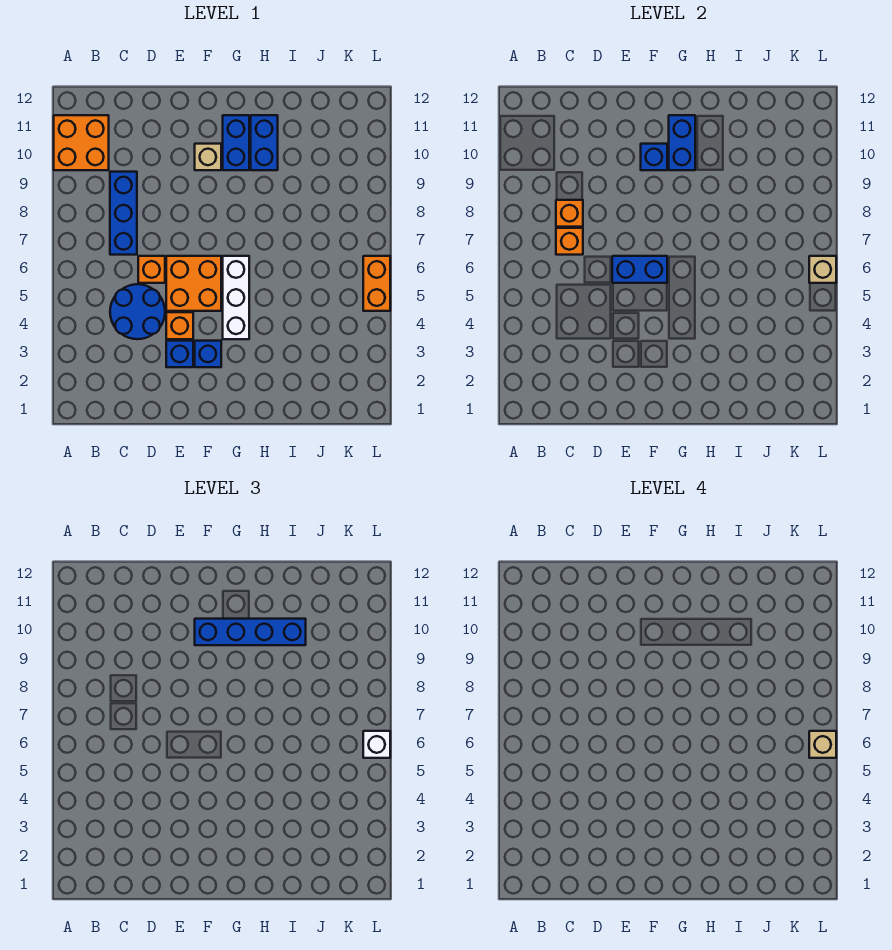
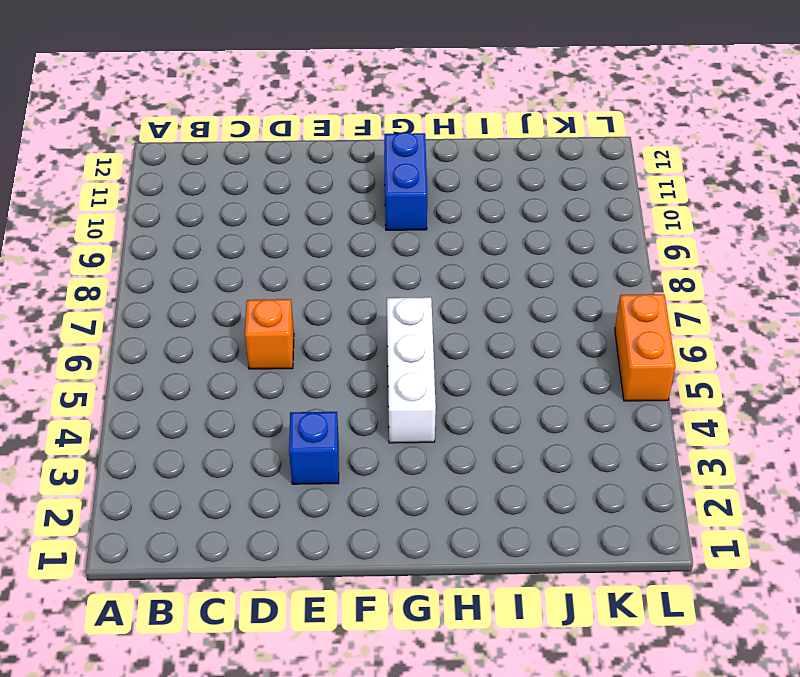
none -> orange brick A10:B11 level 1
none -> blue round brick C4:D5 level 1
none -> blue brick C7:C9 level 1

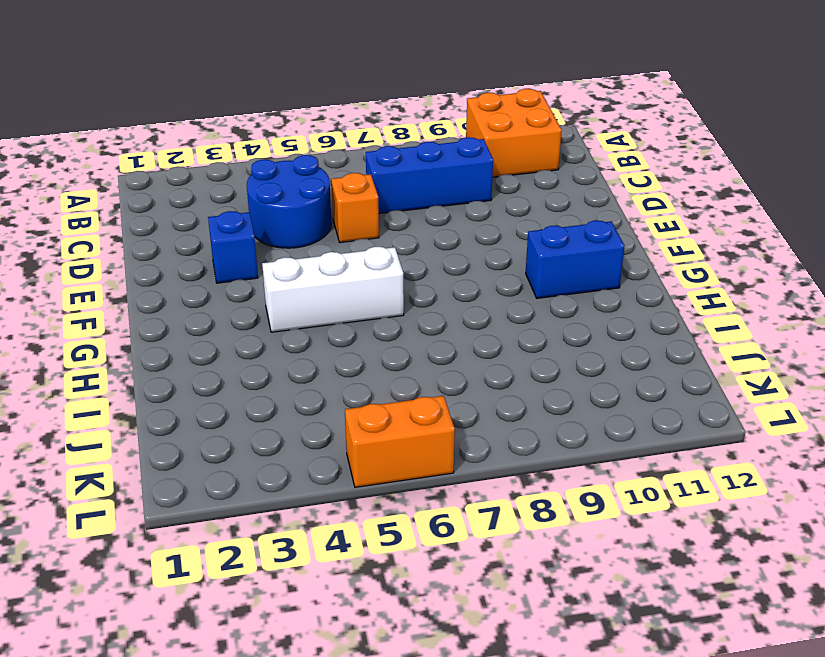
none -> orange brick E4 level 1
none -> orange brick E5:F6 level 1
none -> blue brick F3 level 1

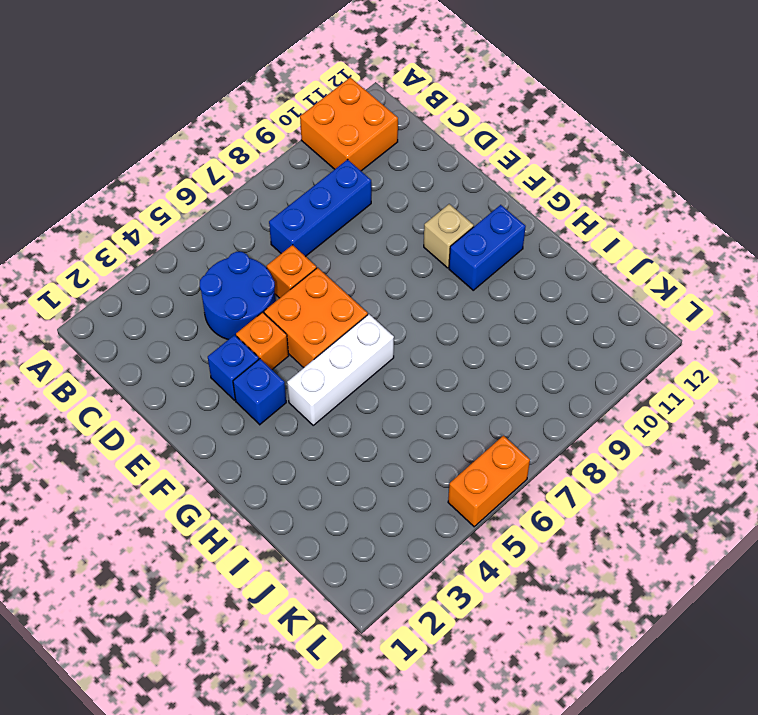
none -> blue brick H10:H11 level 1
none -> orange brick C7 level 2
none -> orange brick C8 level 2

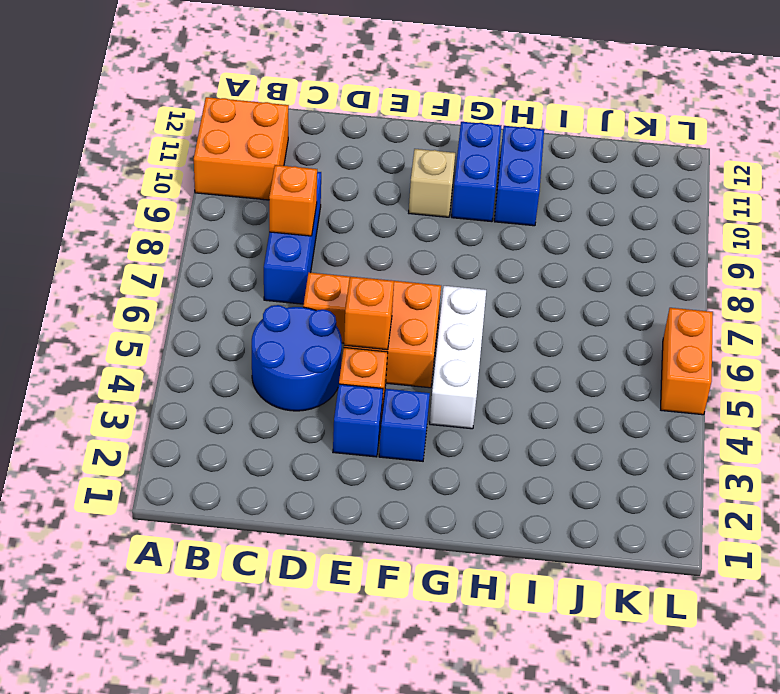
orange brick E5 level 2 -> orange brick C7 level 2
none -> blue brick E6:F6 level 2
none -> blue brick F10 level 2
none -> blue brick G10:G11 level 2

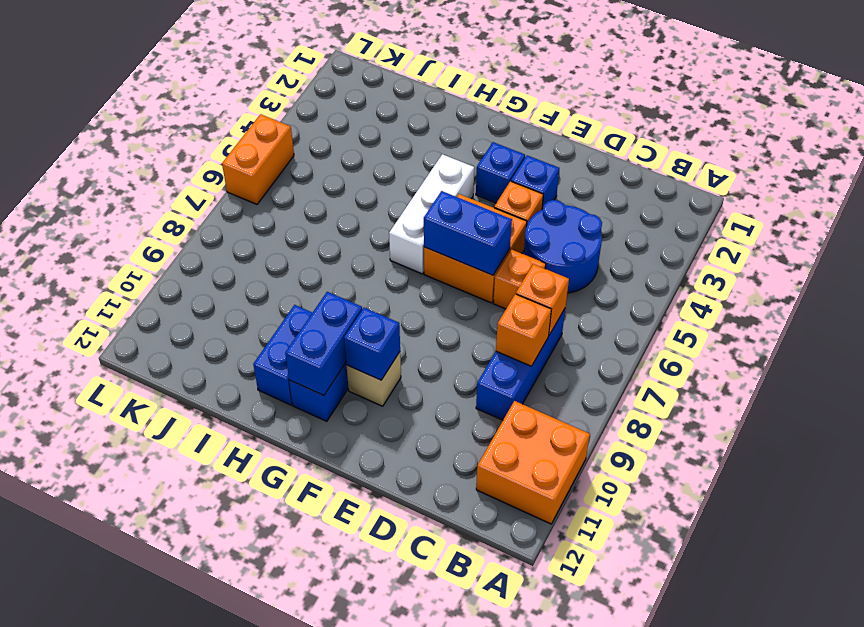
none -> tan brick L6 level 2
none -> blue brick F10:I10 level 3
none -> white brick L6 level 3

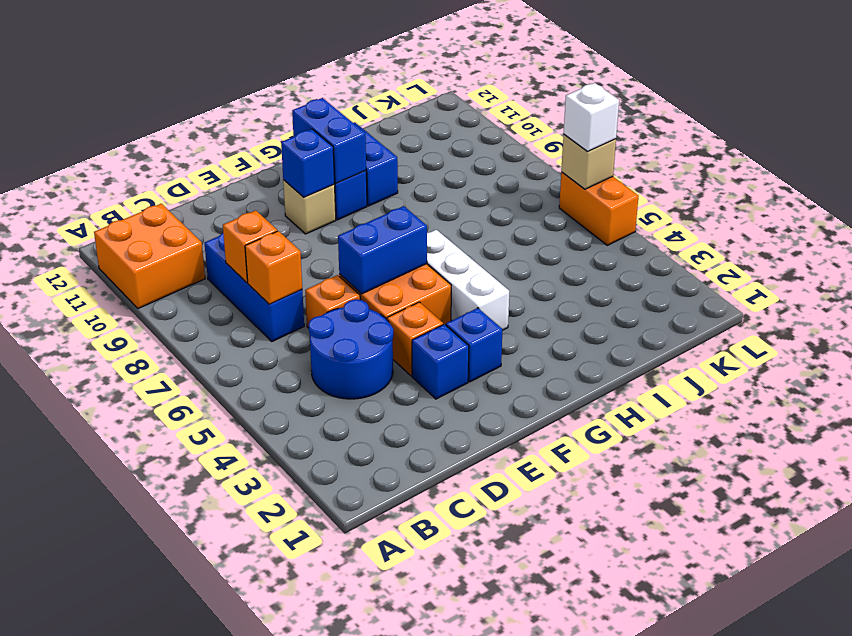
none -> blue brick F10:I10 level 3
none -> tan brick L6 level 4

